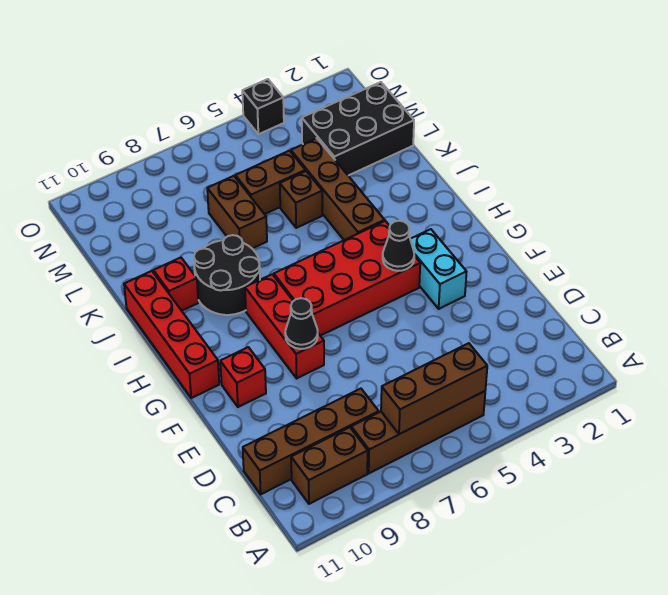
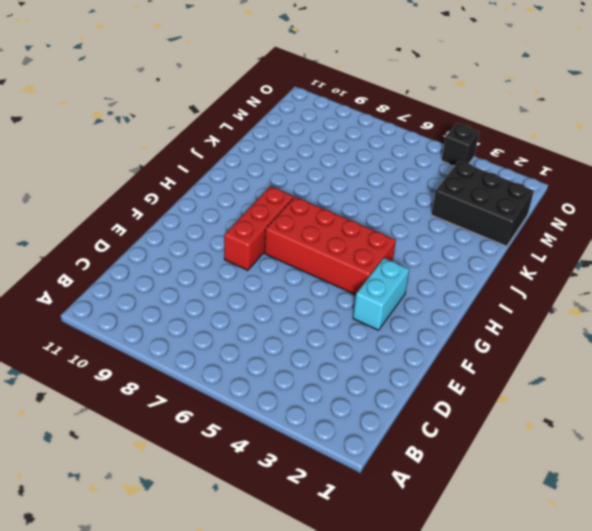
none -> brown brick B5:B8 level 1
none -> brown brick B9:B10 level 1
none -> brown brick C8:C11 level 1

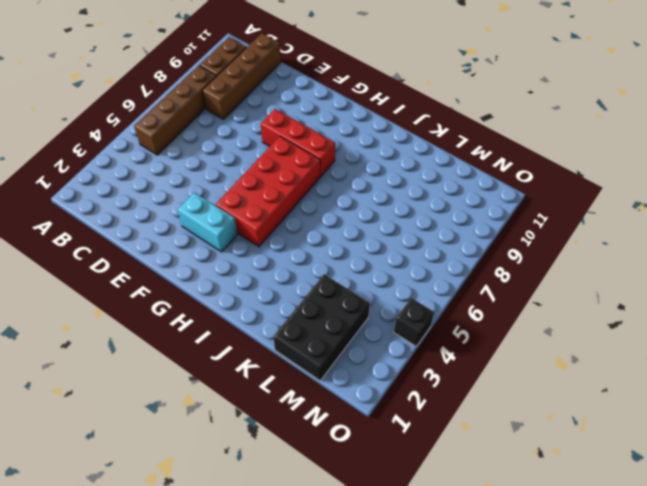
none -> red brick F10 level 1
none -> red brick G11:J11 level 1
none -> brown brick I4:L4 level 1

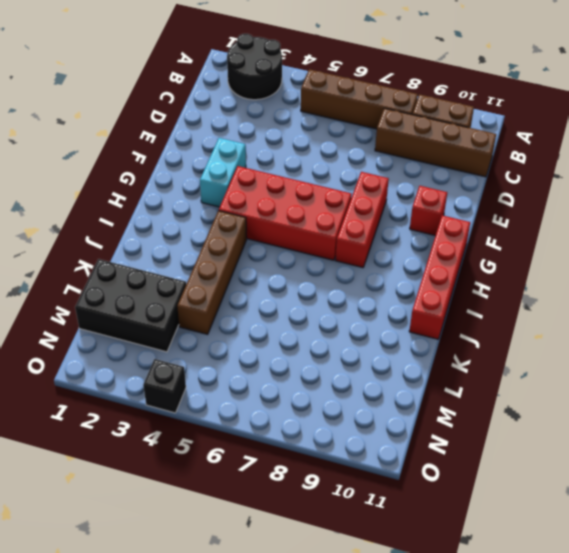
black round brick A2:B3 level 1 -> black round brick I8:J9 level 1
none -> red brick J10 level 1
none -> brown brick K5 level 1
none -> brown brick K7:L7 level 1

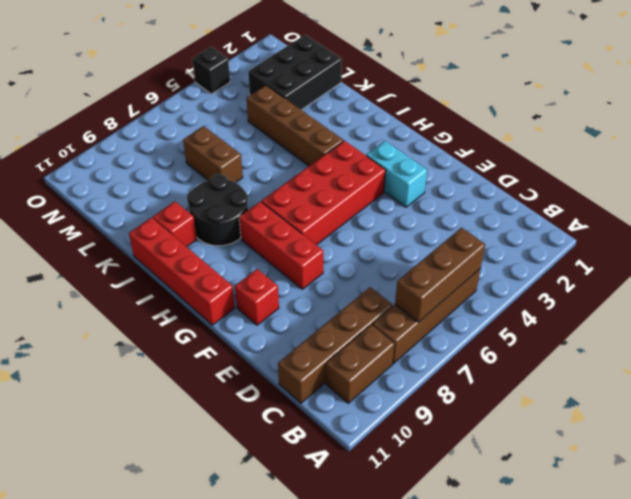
none -> brown brick K5 level 1
none -> brown brick L5:L6 level 1
none -> black cone F8 level 2

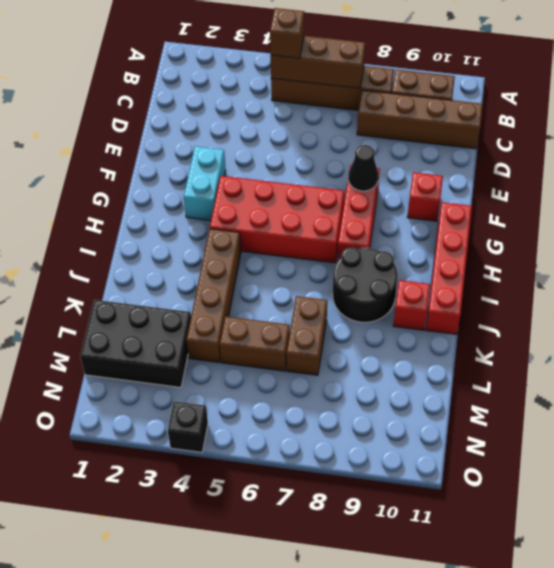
brown brick B5 level 3 -> brown brick K5 level 1
none -> black cone G4 level 2

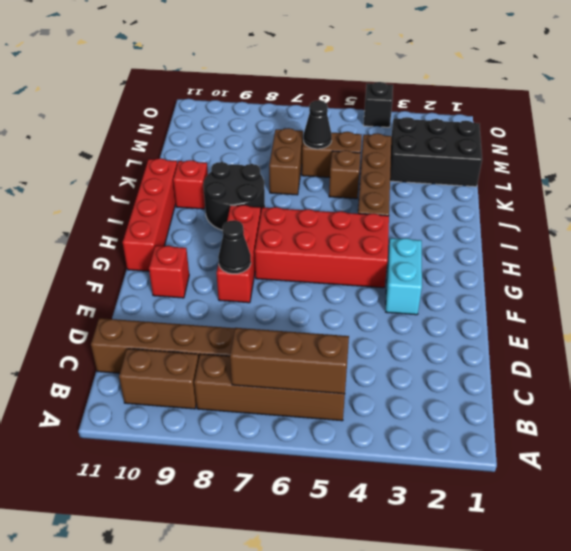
black cone L6 level 2 -> black cone G4 level 2

